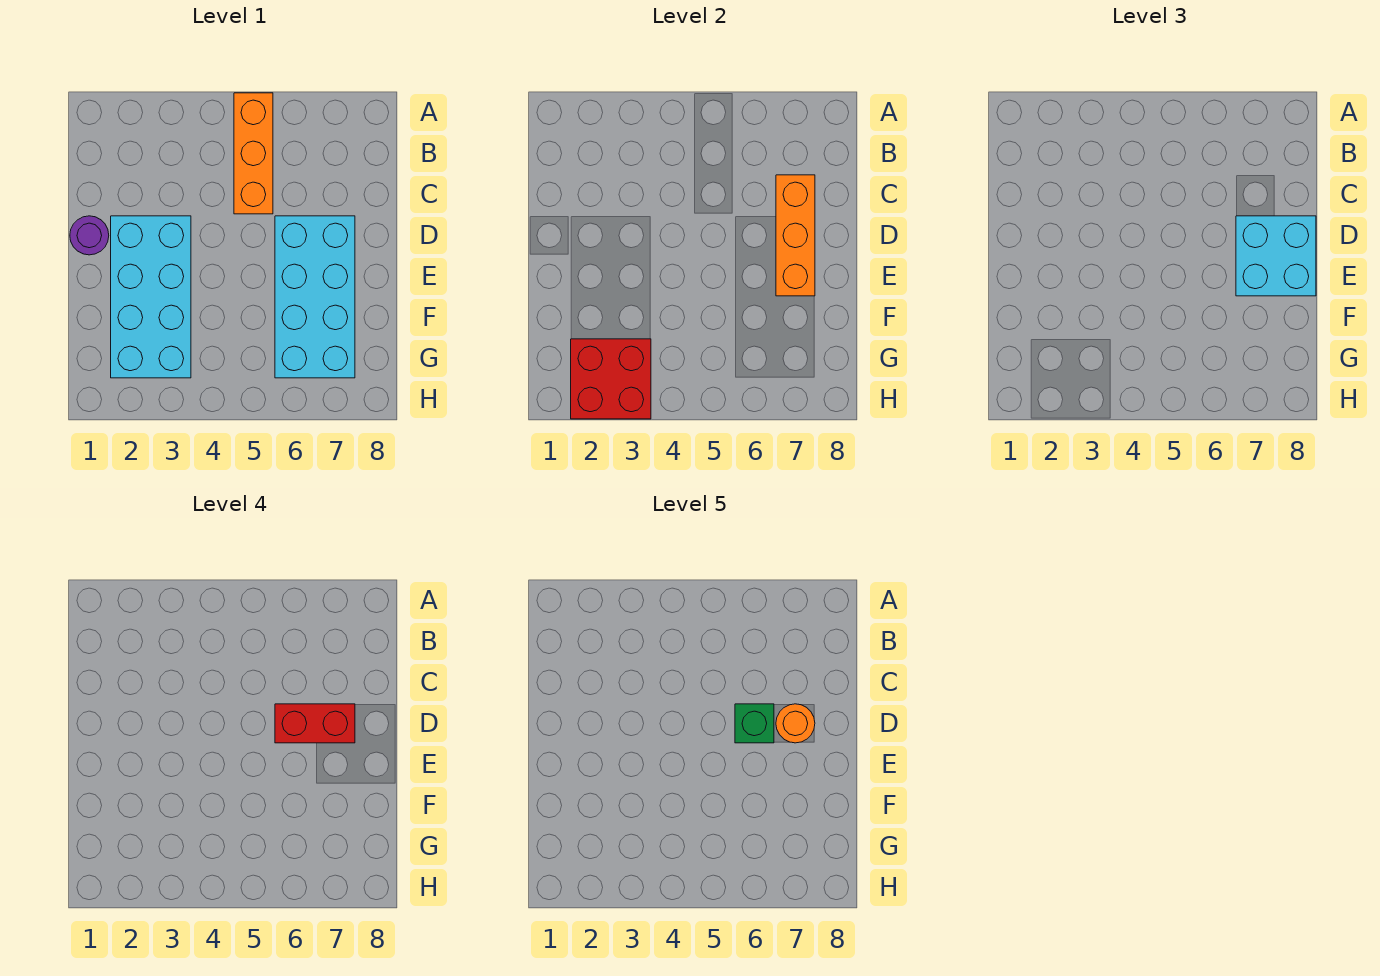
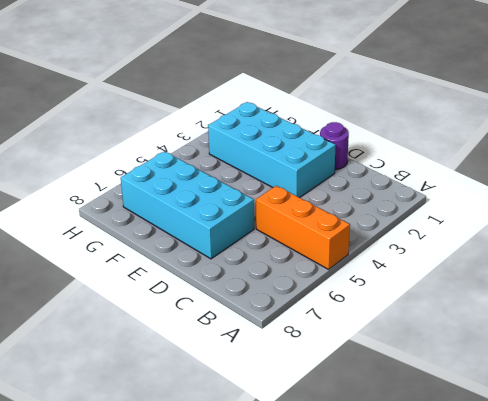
none -> orange brick C7:E7 level 2
none -> red brick G2:H3 level 2

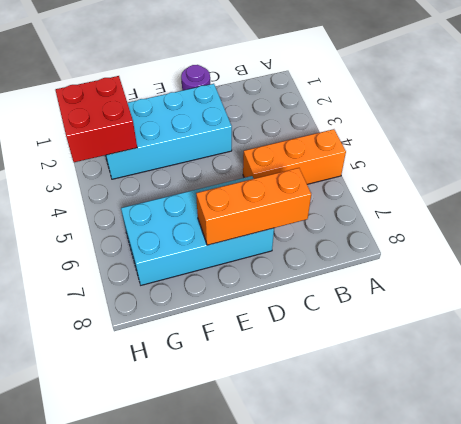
none -> cyan brick D7:E8 level 3
none -> red brick D6:D7 level 4

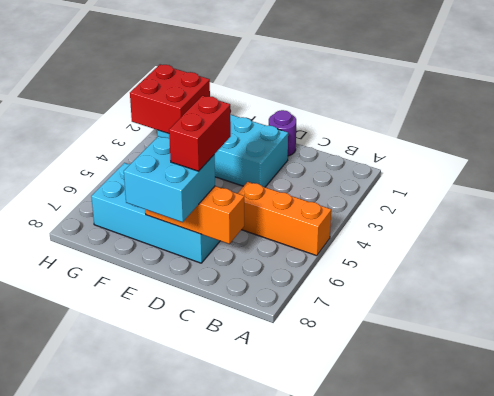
none -> green brick D6 level 5
none -> orange round brick D7 level 5

